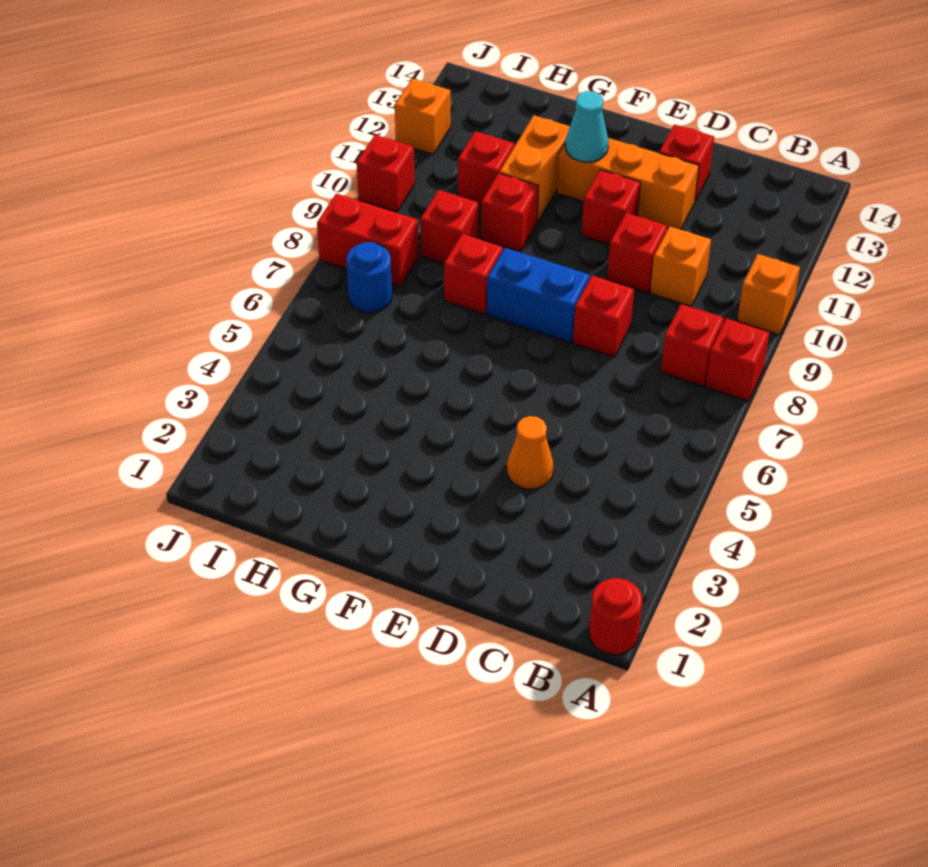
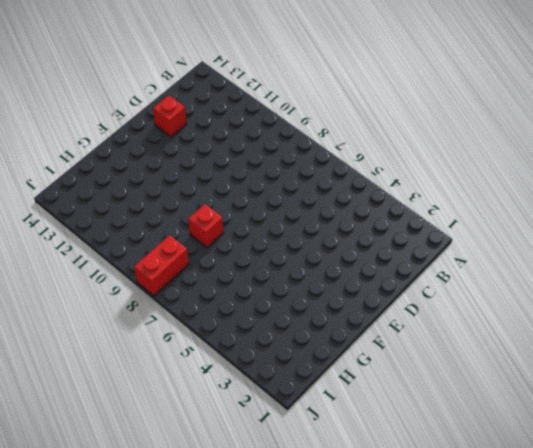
none -> red round brick A1 level 1
none -> red brick A8 level 1
none -> orange brick A10 level 1

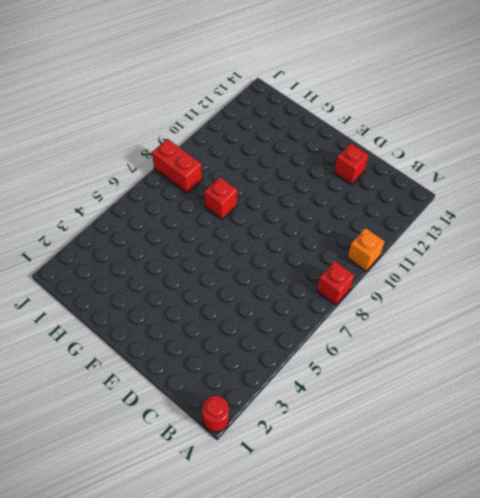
none -> red brick B8 level 1
none -> orange brick C10 level 1
none -> orange cone D4 level 1

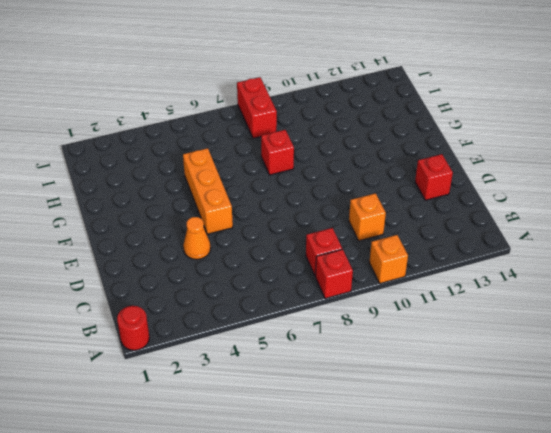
orange brick E5:G5 level 1 -> orange brick D12:F12 level 1
none -> red brick D8 level 1
none -> red brick D10 level 1
none -> blue brick E8:F8 level 1

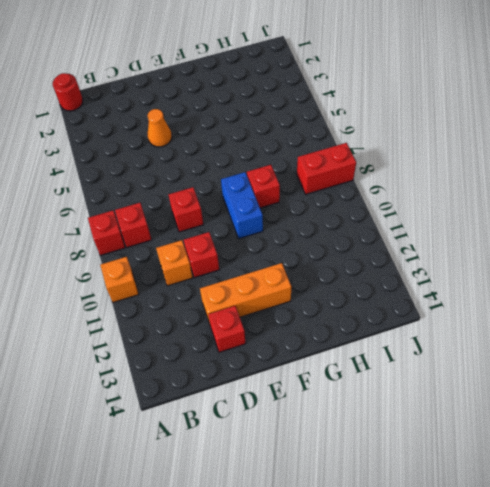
blue brick F8:F9 level 1 -> blue brick E8:F8 level 1
none -> red brick E11 level 1
none -> red brick G10 level 1
none -> orange brick G11:G12 level 1

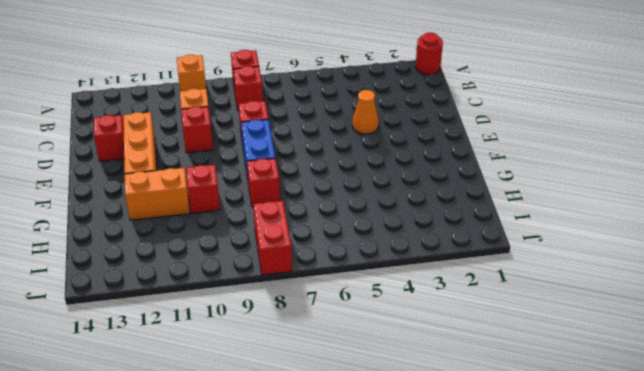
none -> red brick E11 level 1
none -> red brick H9 level 1
none -> red brick H11 level 1

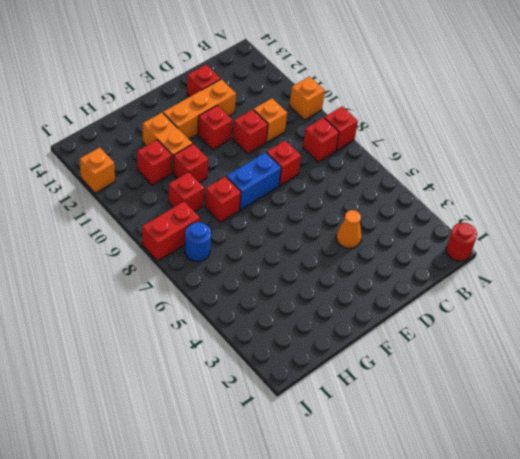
none -> red brick J10 level 1
none -> cyan cone F12 level 2

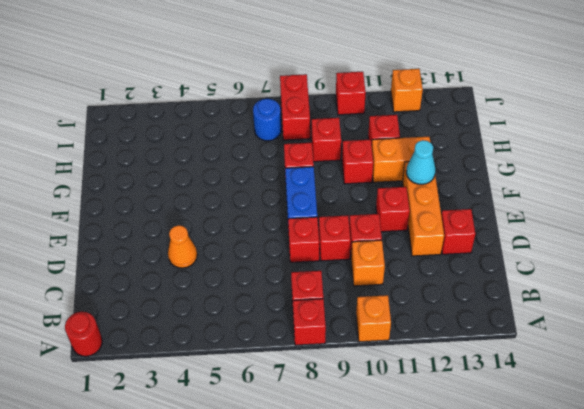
red brick D9 level 1 -> none

